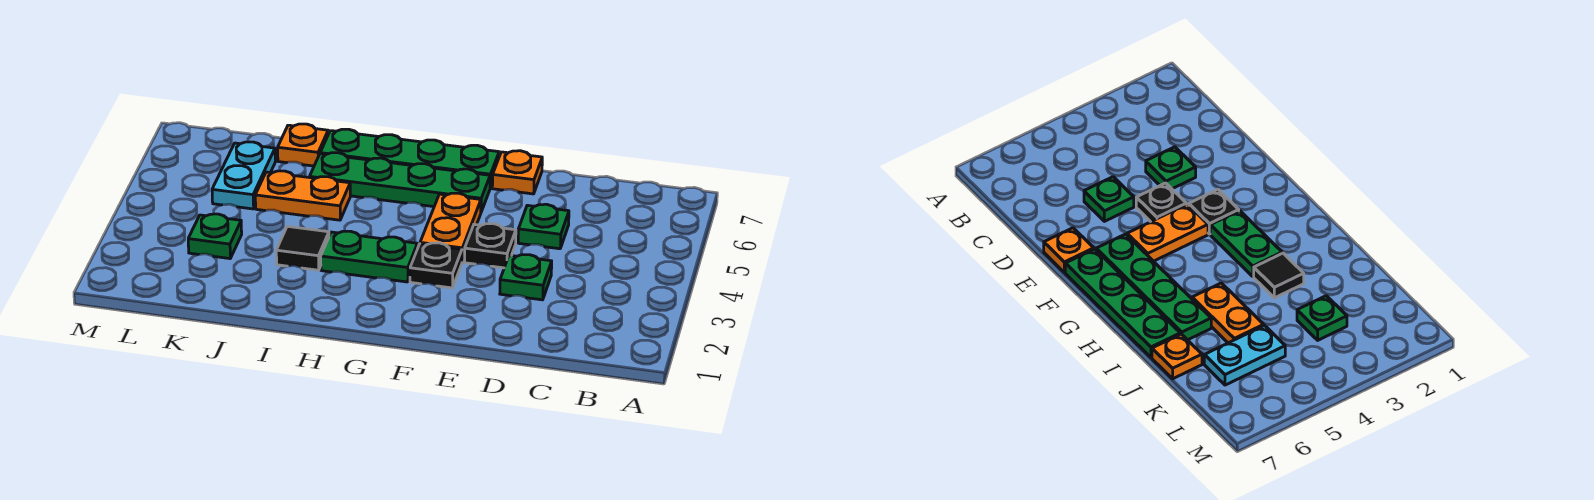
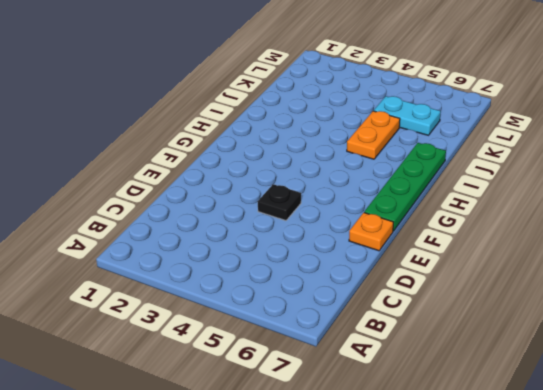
none -> green plate D3 level 1
none -> green plate D5 level 1
none -> black plate F3 level 1

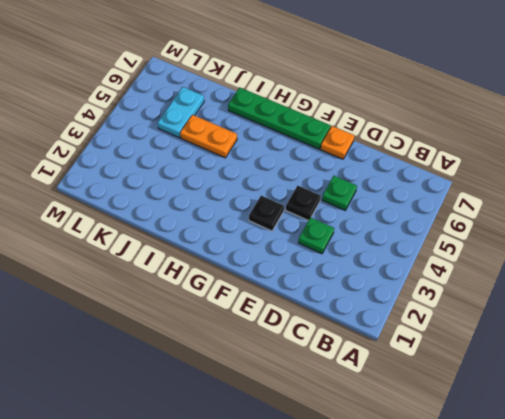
none -> orange plate F4:F5 level 1
none -> green plate F6:I6 level 1
none -> green plate G3:H3 level 1

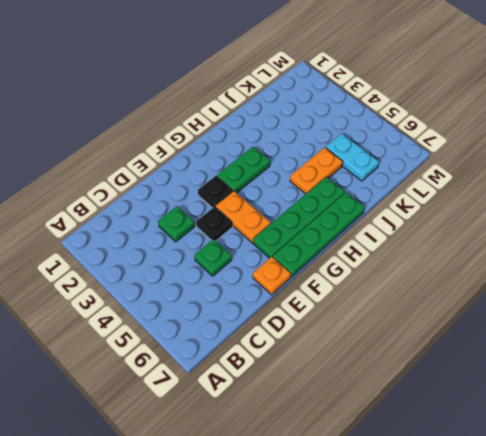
none -> black tile I3 level 1
none -> orange plate J7 level 1
none -> green plate K3 level 1

